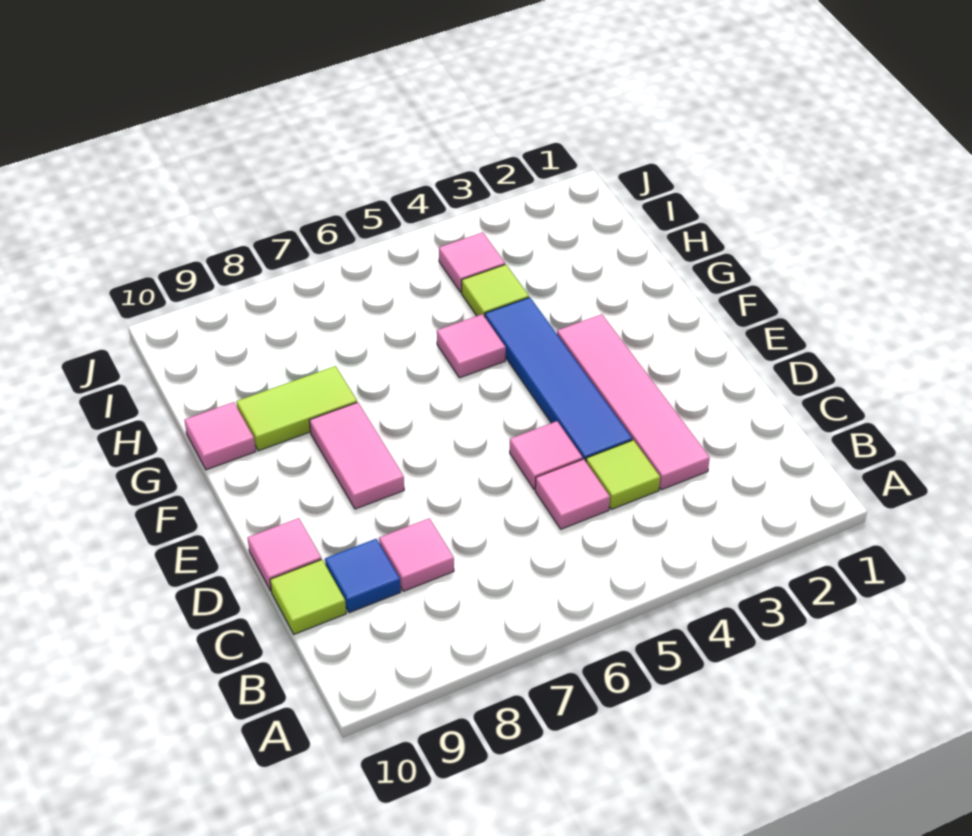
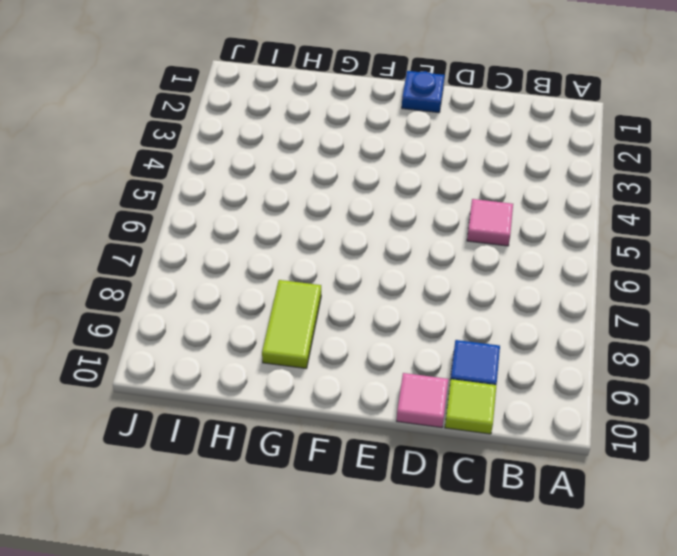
blue plate E1 level 1 -> none
none -> pink tile C3:F3 level 1
none -> lime tile C4 level 1
none -> pink tile C8 level 1

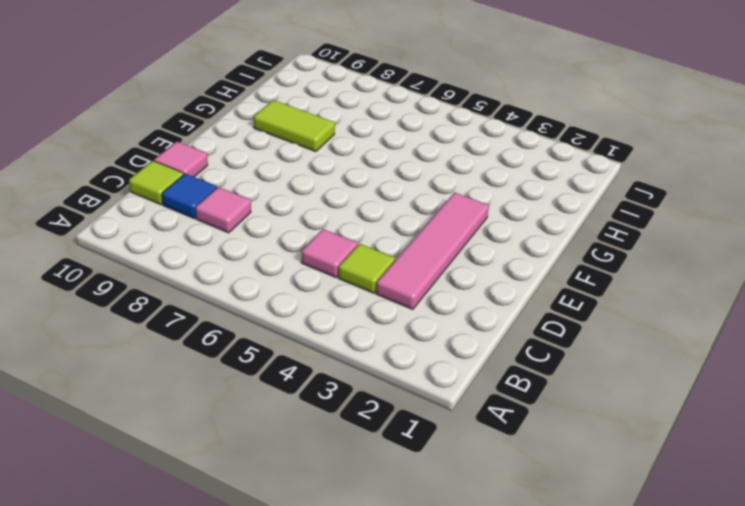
none -> blue tile D4:G4 level 1
none -> pink tile D5 level 1
none -> pink tile E8:F8 level 1

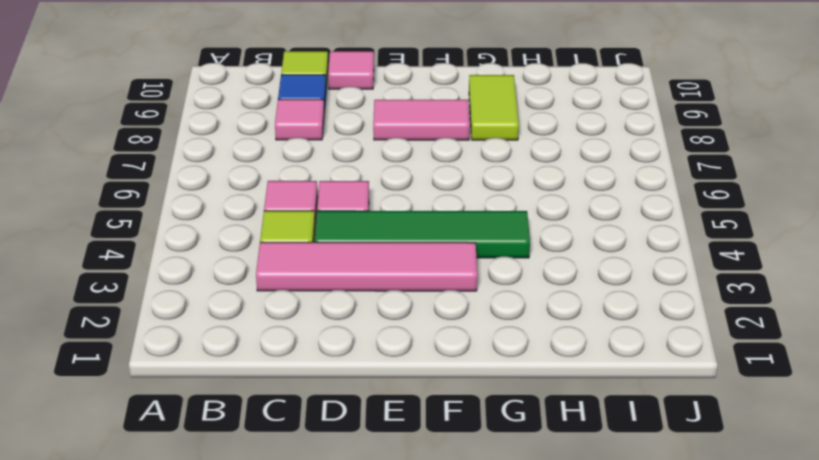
green tile D4:G4 level 1 -> blue tile D4:G4 level 1
none -> pink tile G5 level 1
none -> pink tile G10 level 1
none -> lime tile H4 level 1

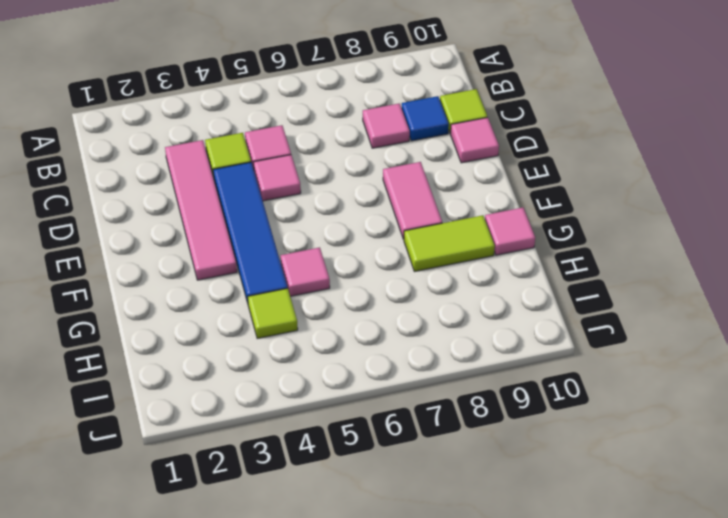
none -> pink tile I4 level 1

